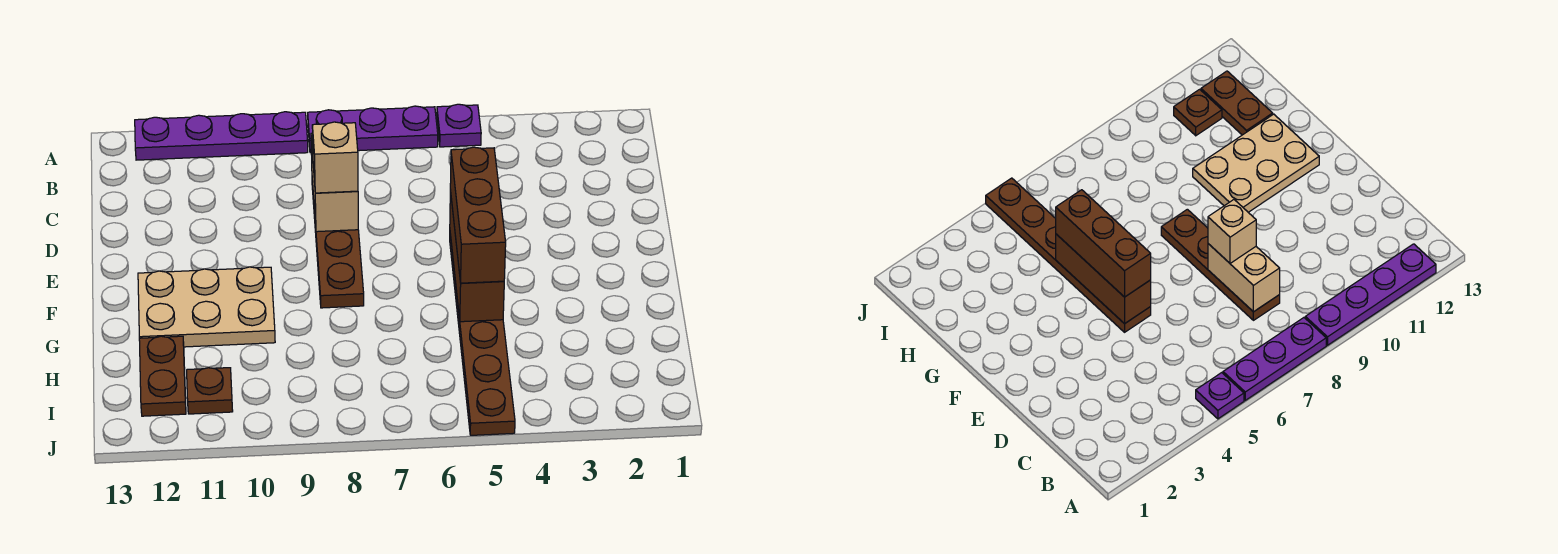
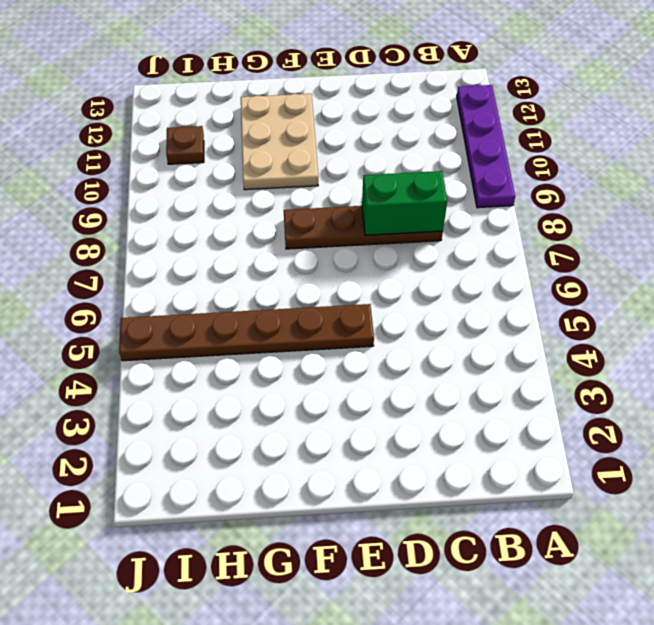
green brick C8:D8 level 2 -> tan brick C8:D8 level 2
none -> purple plate A5 level 1
none -> purple plate A6:A8 level 1
none -> brown plate H12:I12 level 1

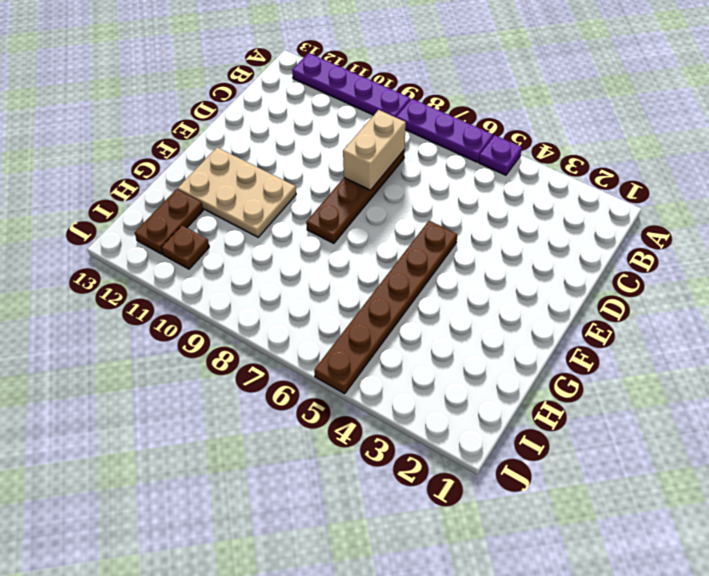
none -> brown brick E5:G5 level 2
none -> tan brick D8 level 3
none -> brown brick E5:G5 level 3

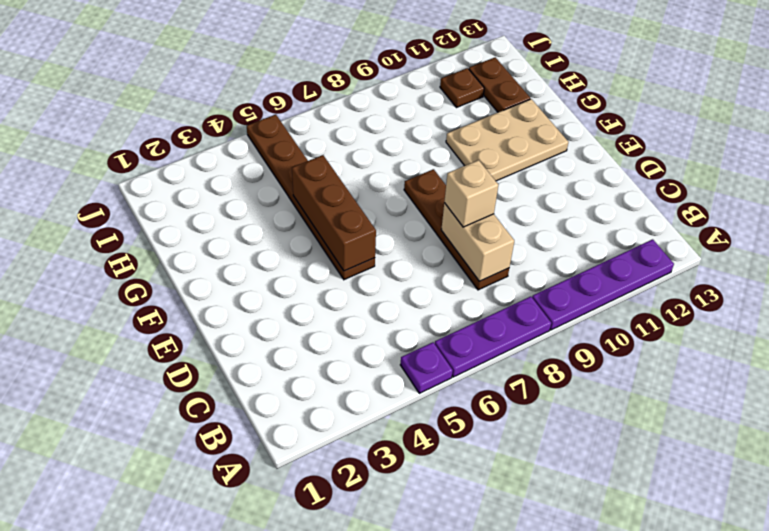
none -> brown brick E5:G5 level 3

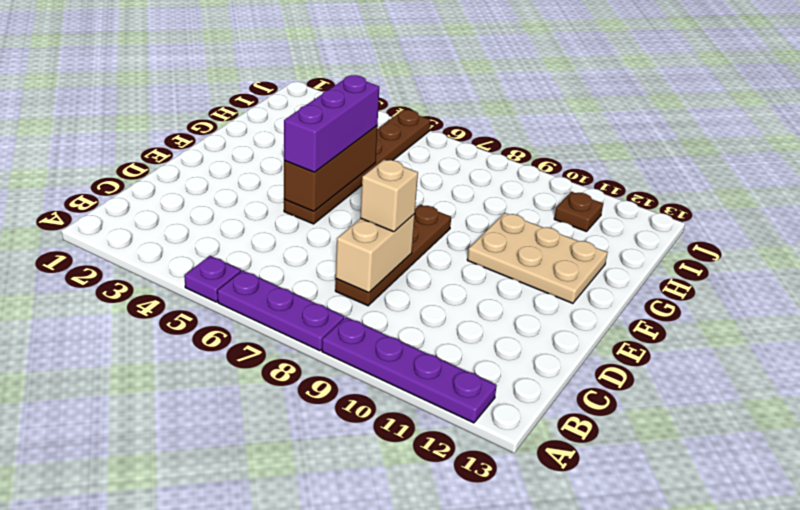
purple brick E5:G5 level 3 -> brown brick E5:G5 level 3
none -> brown plate H12:I12 level 1

